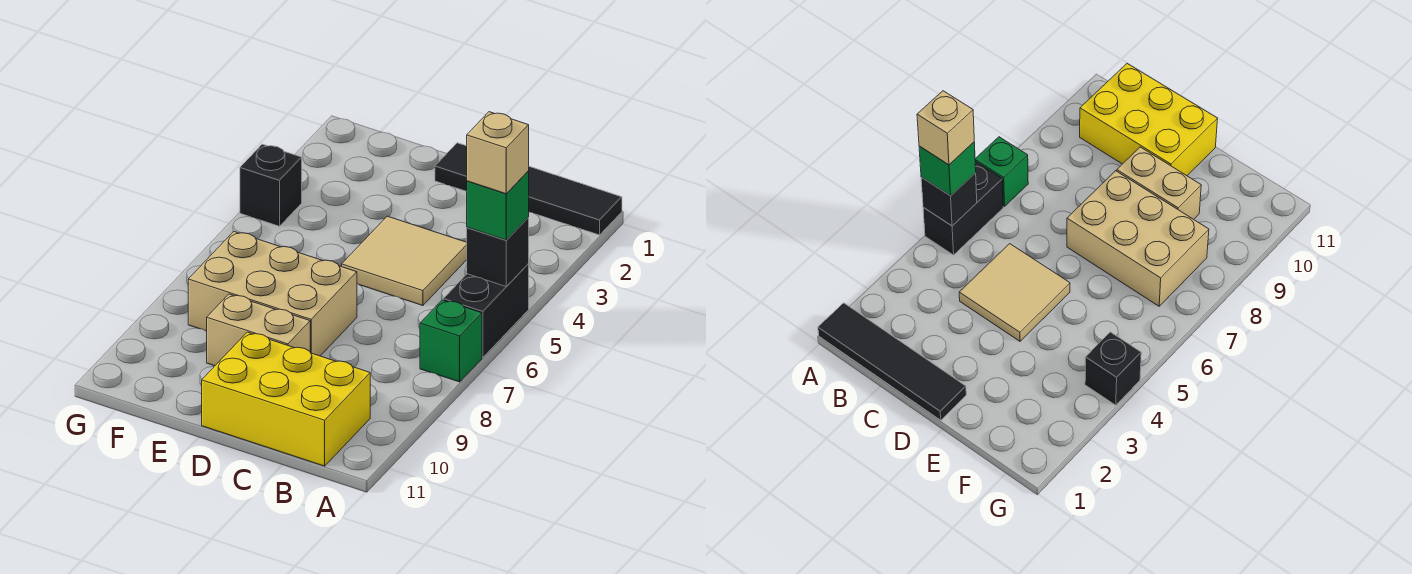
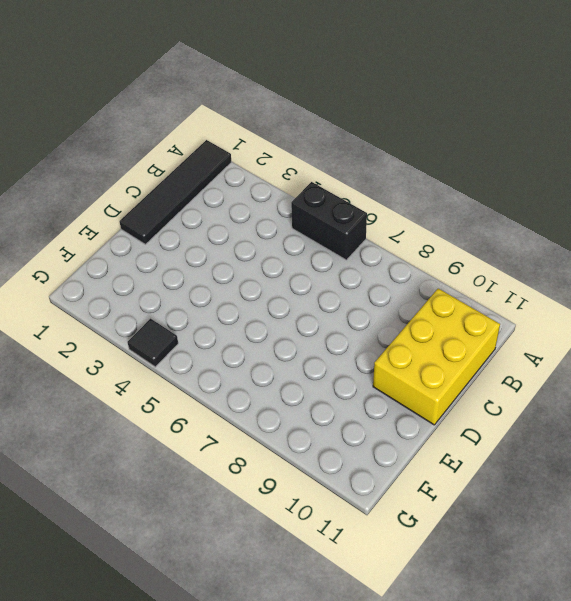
black tile G4 level 1 -> black brick G4 level 1
none -> green brick A7 level 1
none -> tan tile C4:D5 level 1

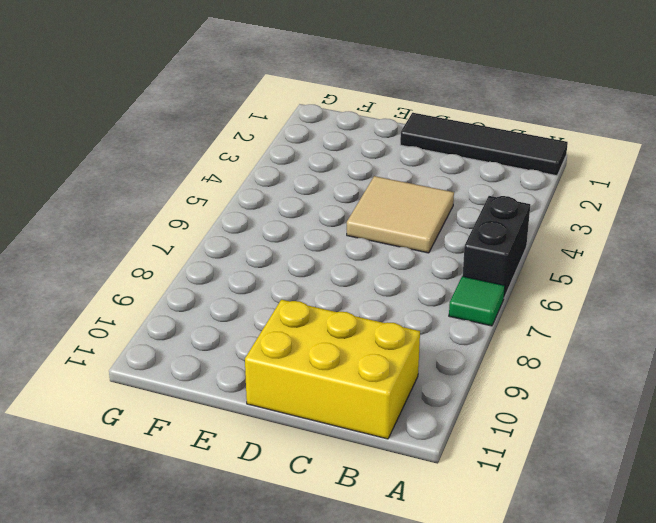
green tile A7 level 1 -> green brick A7 level 1
none -> tan brick D7:F8 level 1
none -> tan brick D9:E9 level 1

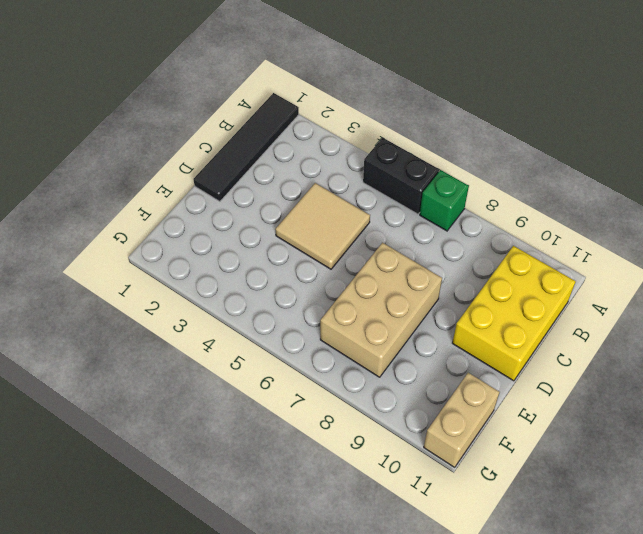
tan brick F11:G11 level 1 -> tan brick D9:E9 level 1
none -> black brick G4 level 1
none -> black brick A5 level 2

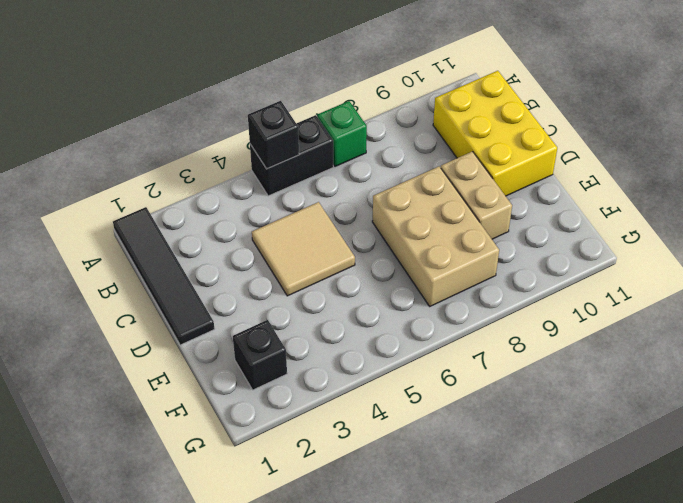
black brick F2 level 1 -> black brick G4 level 1
none -> green brick A5 level 3
none -> tan brick A5 level 4

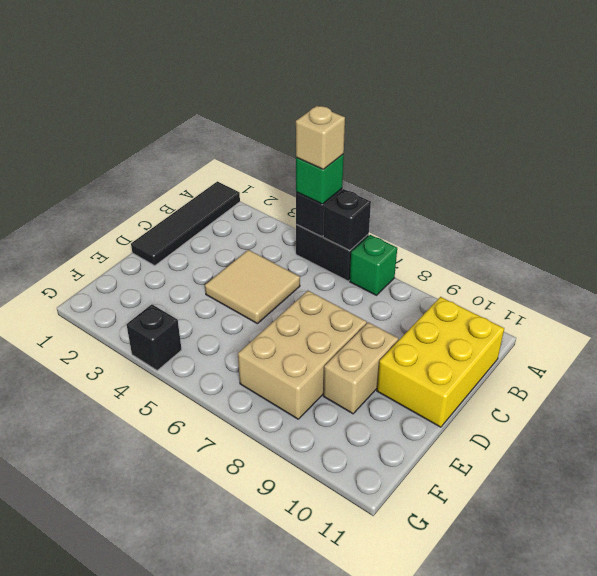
black brick A6 level 2 -> none

